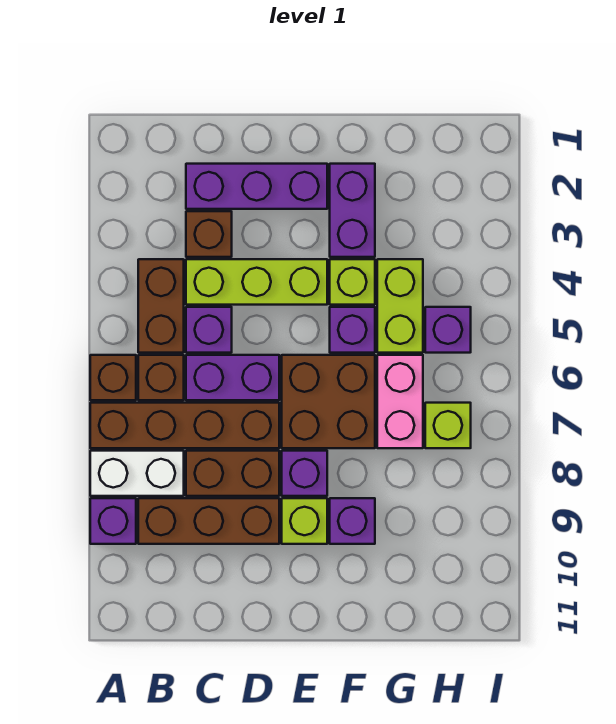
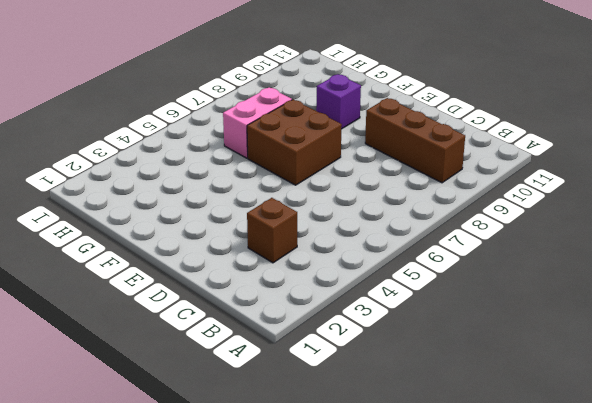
none -> brown brick A6 level 1
none -> brown brick A7:D7 level 1
none -> white brick A8:B8 level 1

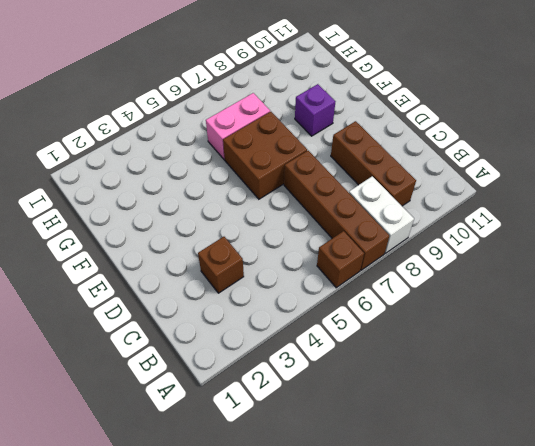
none -> purple brick A9 level 1
none -> brown brick B4:B5 level 1
none -> brown brick B6 level 1

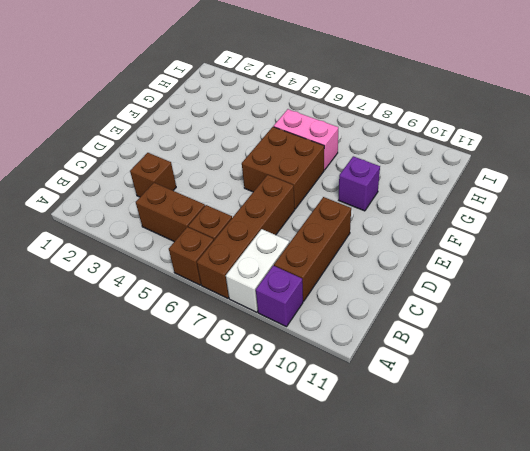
none -> purple brick C2:E2 level 1
none -> lime brick C4:E4 level 1
none -> purple brick C5 level 1

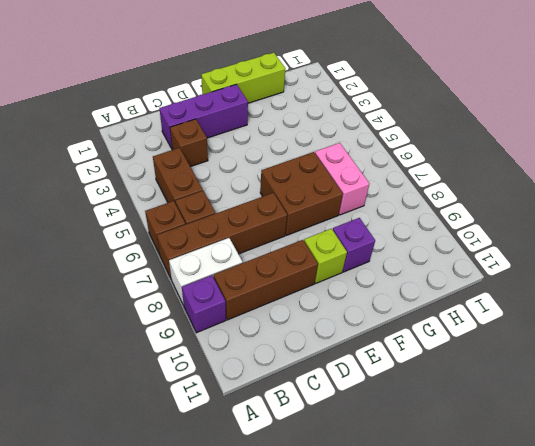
lime brick E1:G1 level 1 -> lime brick C4:E4 level 1
none -> purple brick C5 level 1
none -> purple brick C6:D6 level 1
none -> brown brick C8:D8 level 1

